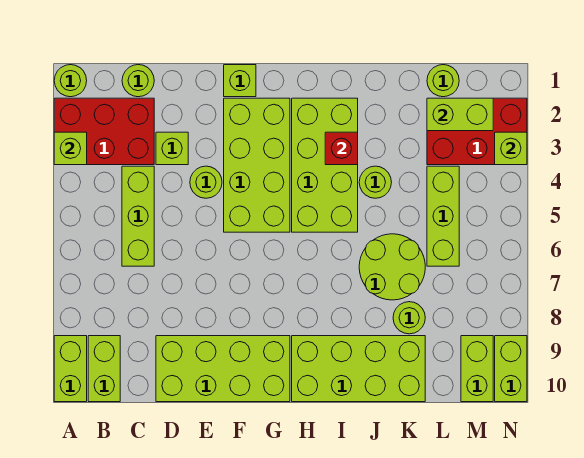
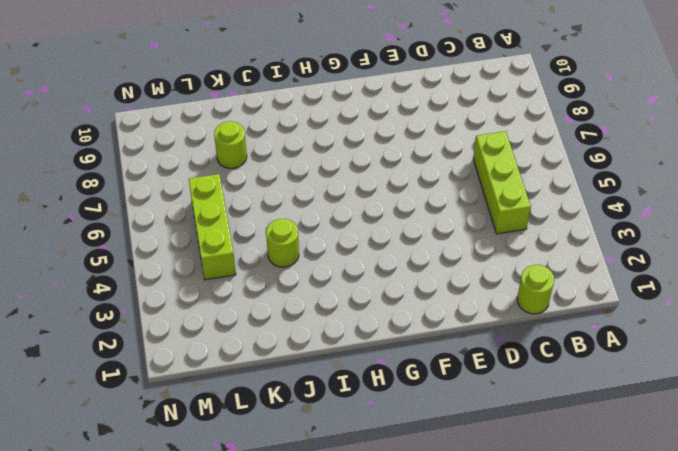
none -> lime round brick A1 level 1
none -> red brick A2:C3 level 1
none -> lime brick A9:A10 level 1

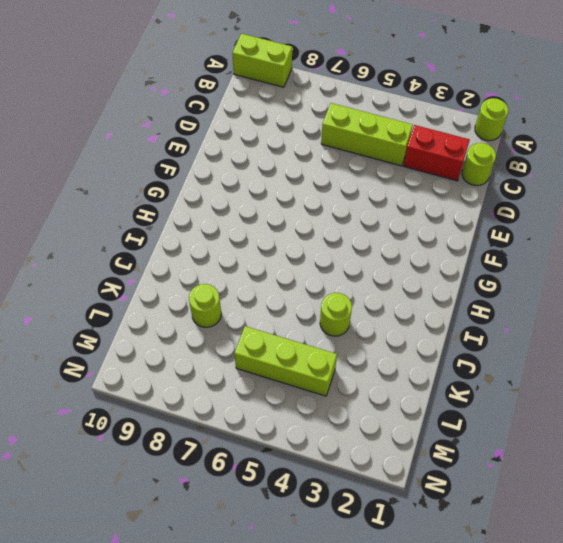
red brick C2:C3 level 1 -> red brick A2:C3 level 1
none -> lime brick B9:B10 level 1
none -> lime brick D3 level 1
none -> lime brick D9:G10 level 1

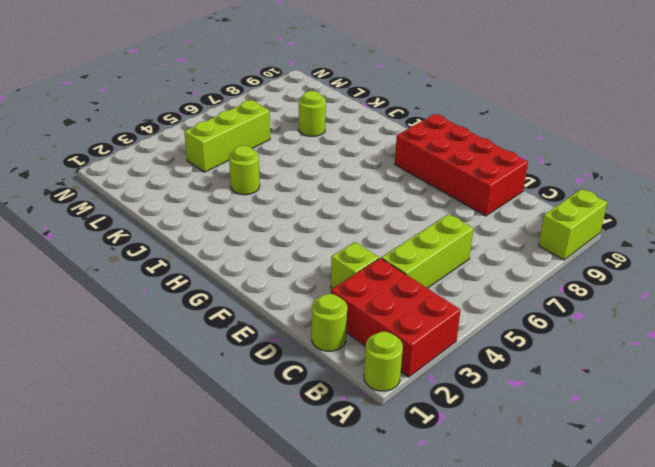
red brick D9:G10 level 1 -> lime brick D9:G10 level 1
none -> lime brick B9:B10 level 1
none -> lime round brick E4 level 1
none -> lime brick F1 level 1

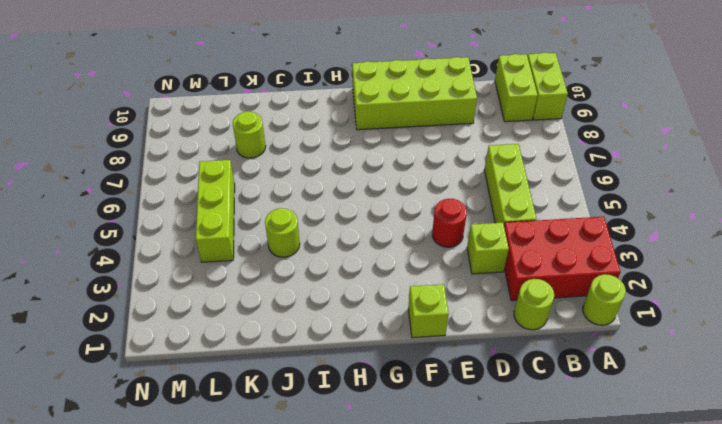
red round brick E4 level 1 -> lime round brick E4 level 1
none -> lime brick F2:G5 level 1
none -> lime brick H2:I5 level 1
none -> lime brick H9:K10 level 1

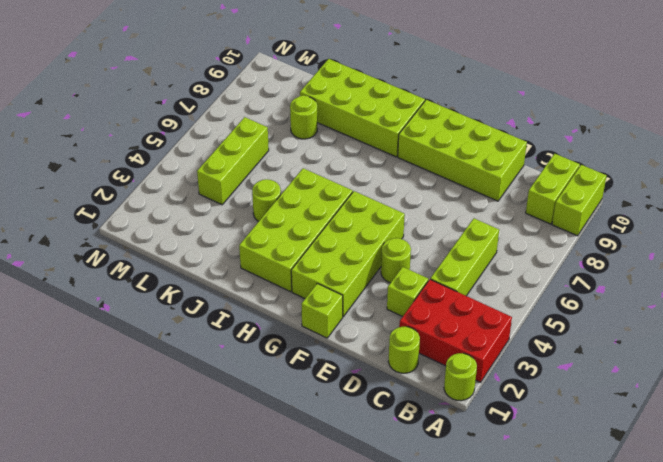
none -> lime round brick J6:K7 level 1
none -> lime round brick L1 level 1
none -> red brick L2:N3 level 1

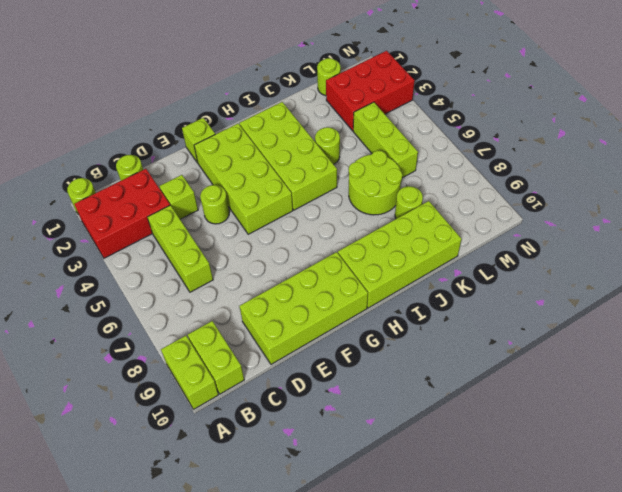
none -> lime brick M9:M10 level 1
none -> lime brick N9:N10 level 1
none -> lime brick A3 level 2

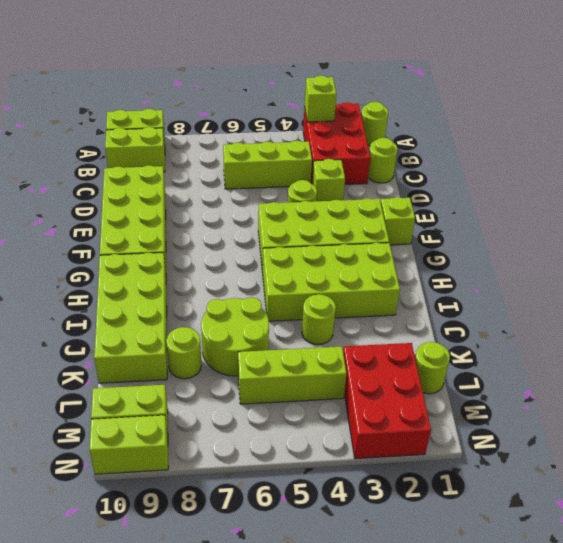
none -> red brick I3 level 2
none -> lime brick L2:M2 level 2
none -> lime brick N3 level 2

